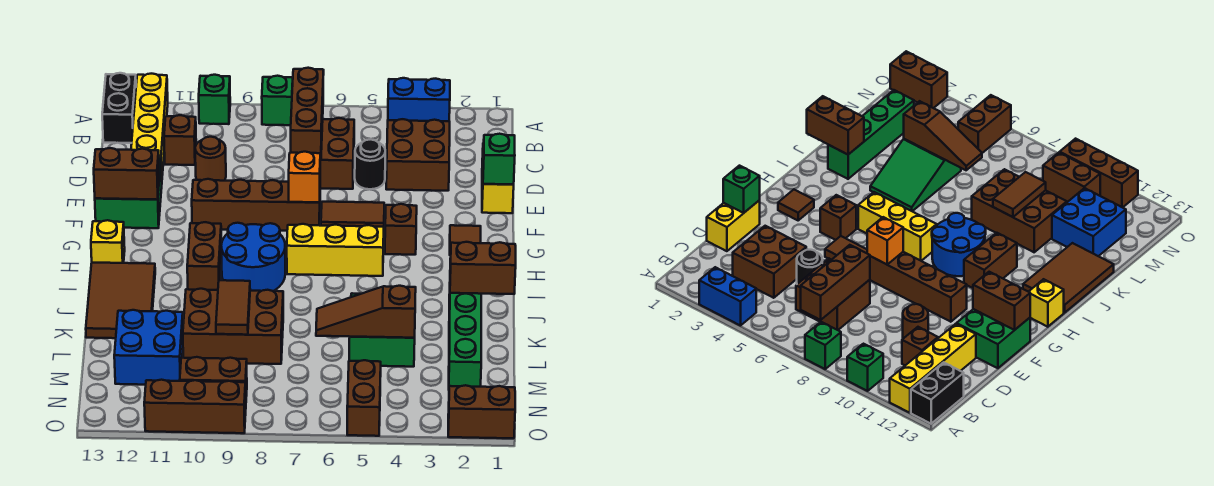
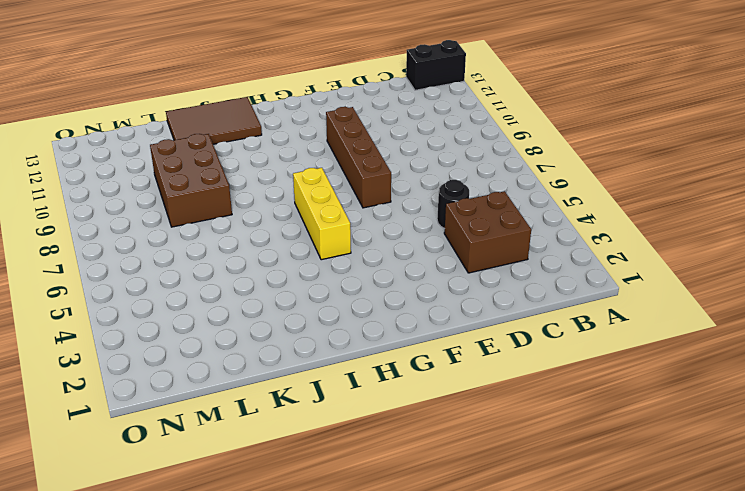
none -> blue brick A3:A4 level 1
none -> green brick A8 level 1
none -> green brick A10 level 1
none -> yellow brick A12:D12 level 1

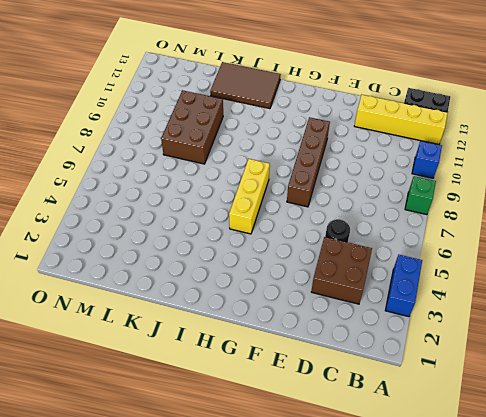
blue brick A10 level 1 -> green brick A10 level 1
none -> brown brick C6:D7 level 1
none -> brown brick C11 level 1
none -> yellow brick D1:E1 level 1
none -> brown round brick D10 level 1

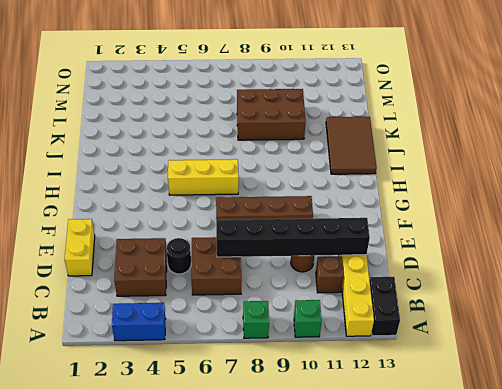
black brick D7:D12 level 2 -> brown brick B7:D7 level 2
none -> green brick E12:F13 level 1
none -> brown tile F5:F6 level 1
none -> brown tile G2 level 1
none -> brown brick G4 level 1

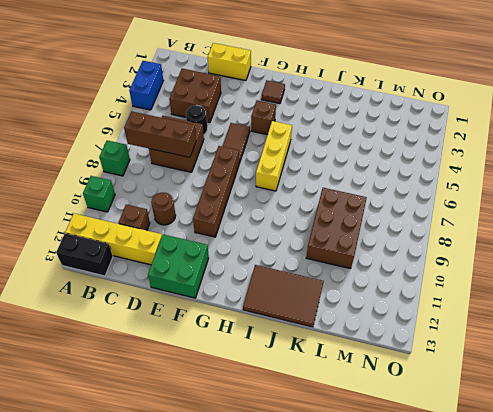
none -> blue round brick H8:I9 level 1
none -> brown brick H10:I10 level 1
none -> yellow brick H13 level 1
none -> green brick J2:M2 level 1

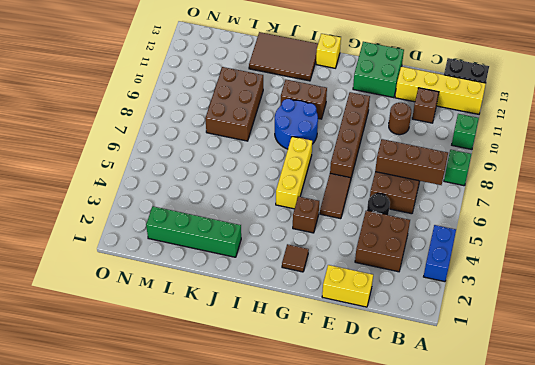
none -> green slope J4:L5 level 1 top L
none -> blue brick L11:M12 level 1
none -> brown brick N5:O5 level 1
none -> brown brick N9:N10 level 1

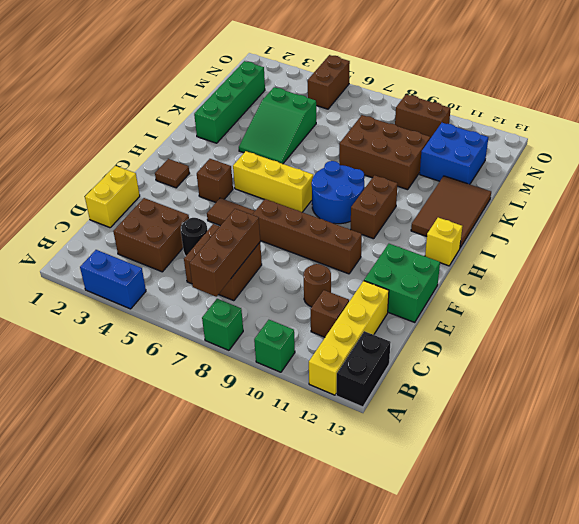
none -> brown brick O1:O2 level 1
none -> brown brick O9:O11 level 1
none -> green brick E1 level 2
none -> orange brick F7 level 2

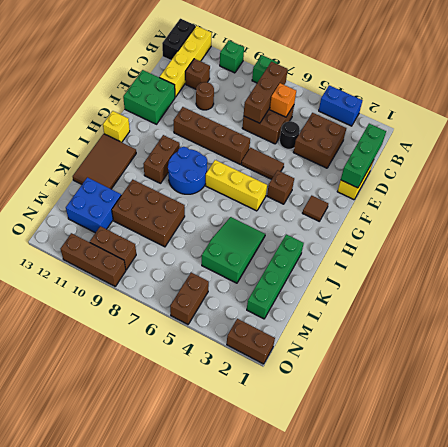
green brick C1:E1 level 2 -> green brick E1 level 2
orange brick C6 level 2 -> orange brick F7 level 2
none -> brown brick F12:F13 level 2
none -> brown brick J1:J2 level 2
none -> brown tile K9:L9 level 2
none -> brown slope L4:L6 level 2 top 4

